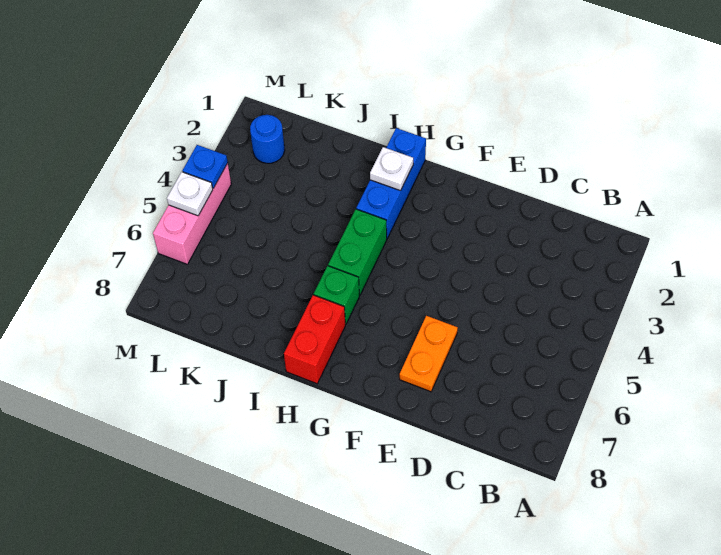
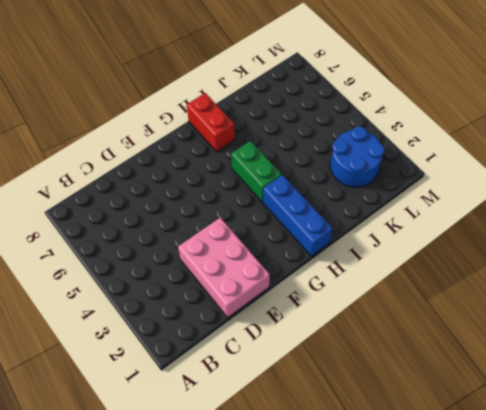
pink brick D1:E3 level 1 -> none
blue round brick K2:L3 level 1 -> blue round brick L2 level 1
none -> orange plate E6:E7 level 1
none -> green brick H6 level 1

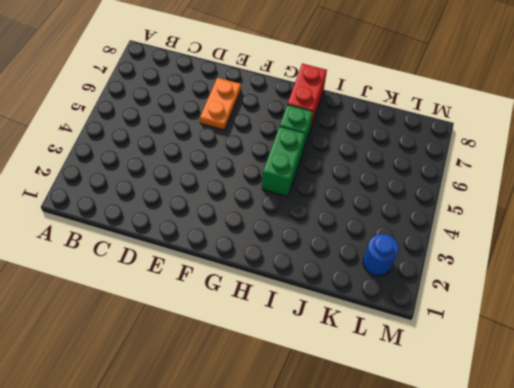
none -> blue brick H1:H3 level 1
none -> pink brick M4:M6 level 1

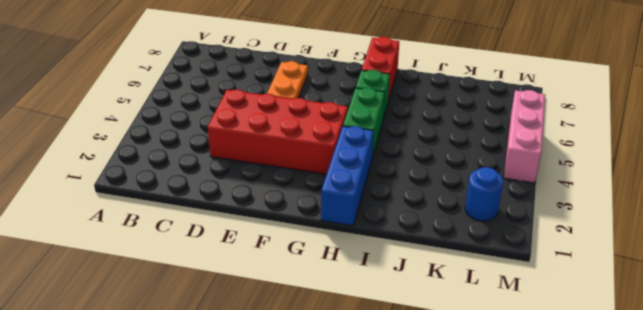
red brick D3:G4 level 1 -> none
none -> white plate H2 level 2
none -> blue plate M4 level 2

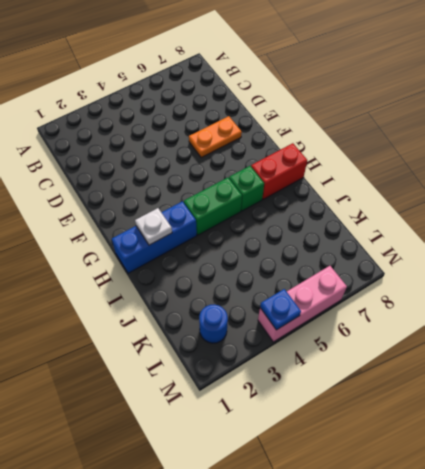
none -> white plate M5 level 2

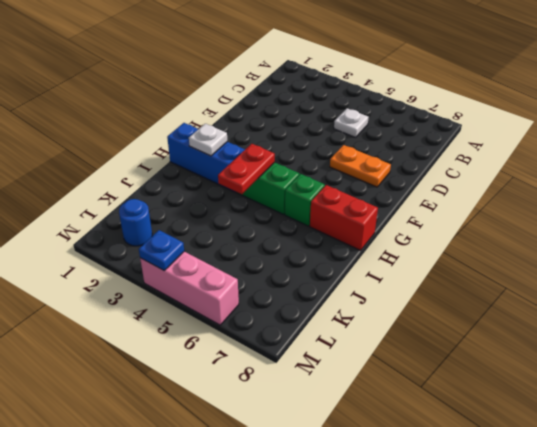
white plate C5 level 1 -> white plate M5 level 2
red plate H4:I4 level 2 -> none

